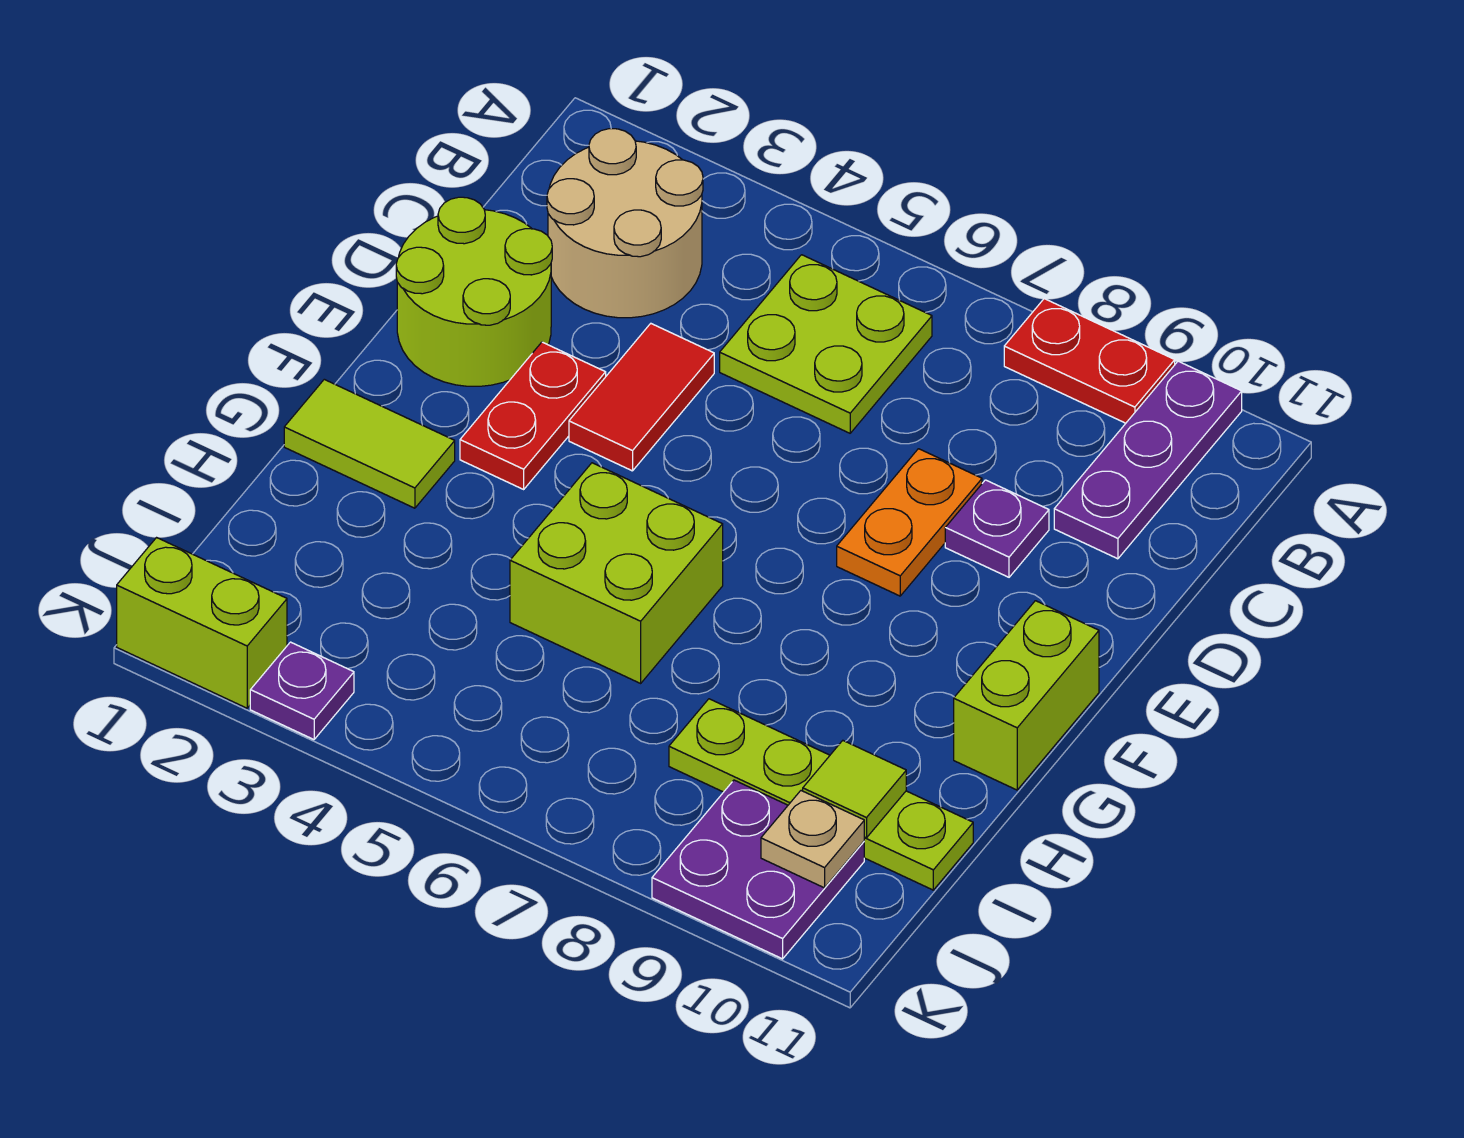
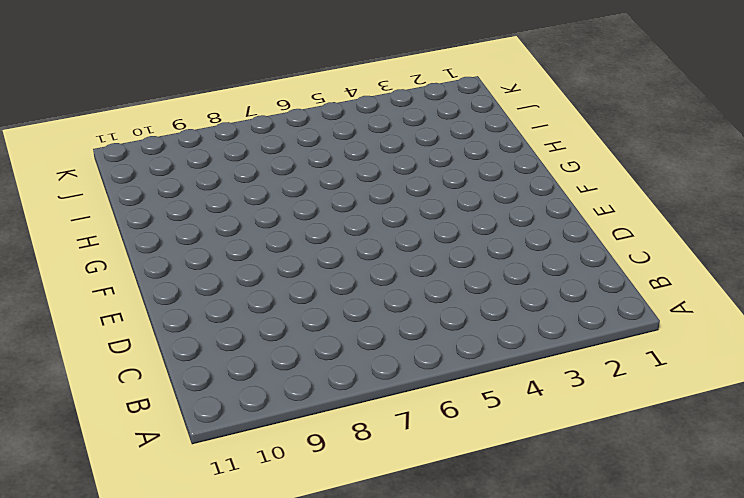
none -> red plate A8:A9 level 1
none -> purple plate A10:C10 level 1
none -> tan round brick B2:C3 level 1

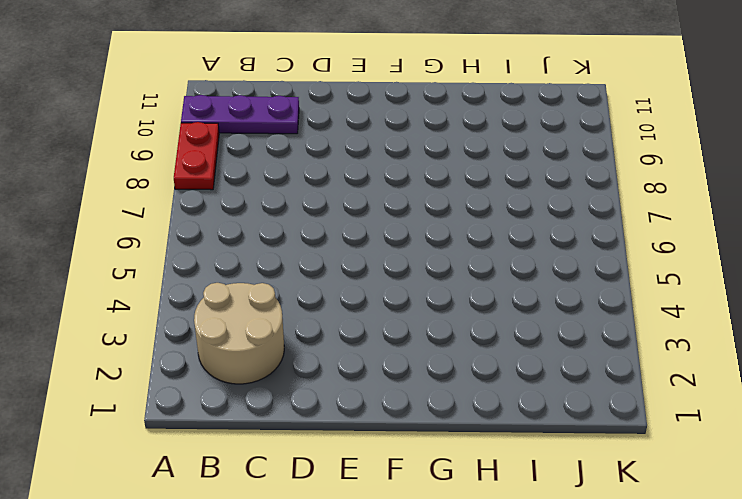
none -> lime plate B5:C6 level 1
none -> lime round brick D1:E2 level 1
none -> red tile D4:E4 level 1

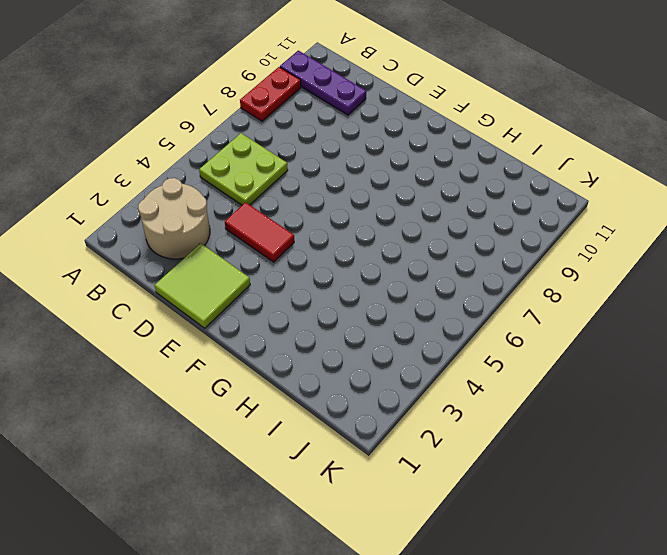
lime tile D1:E2 level 1 -> lime round brick D1:E2 level 1
none -> orange plate D8:E8 level 1
none -> purple plate D9 level 1
none -> red plate E3:F3 level 1

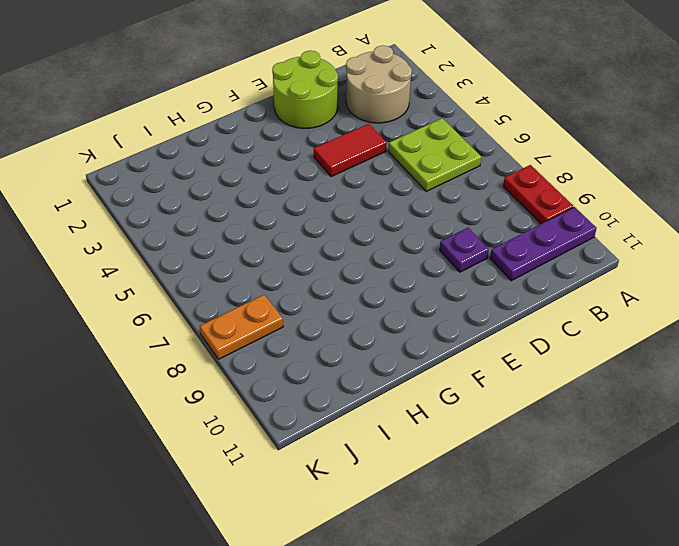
orange plate J8:K8 level 1 -> orange plate D8:E8 level 1
none -> red plate E3:F3 level 1
none -> lime brick F11:G11 level 1
none -> lime tile G1:G2 level 1

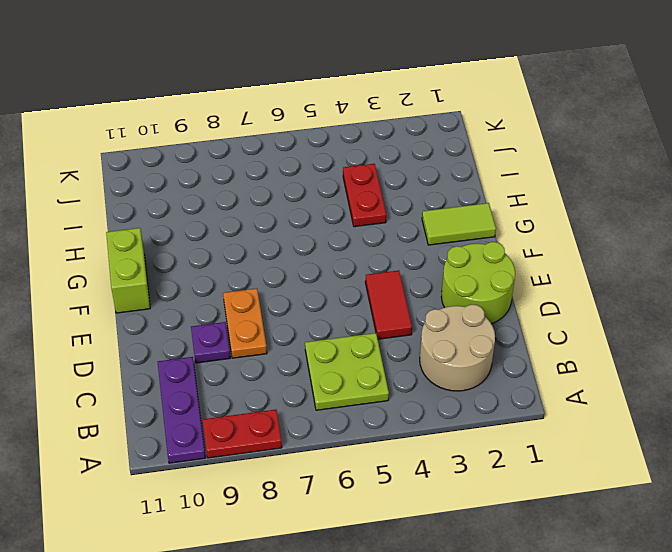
red plate H4:I4 level 1 -> red plate E3:F3 level 1
none -> lime brick G5:H6 level 1
none -> lime plate I8:I11 level 1
none -> purple plate J9:K10 level 1

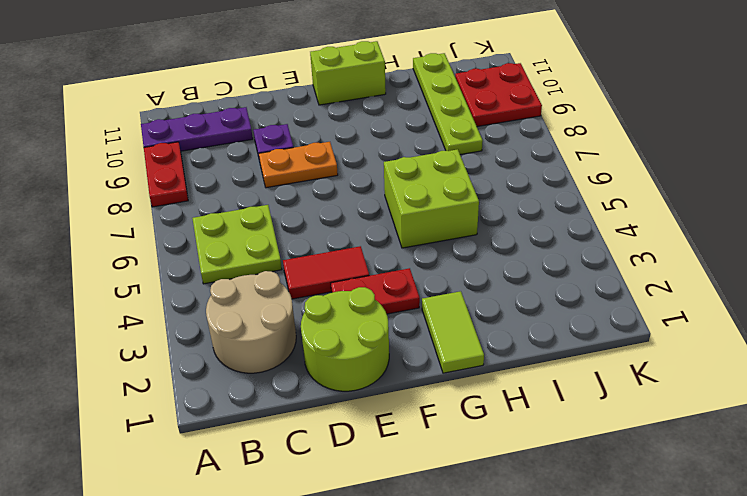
red plate J9:K10 level 1 -> purple plate J9:K10 level 1
none -> lime brick K1:K2 level 1
none -> purple plate K3 level 1
none -> lime tile I10 level 2

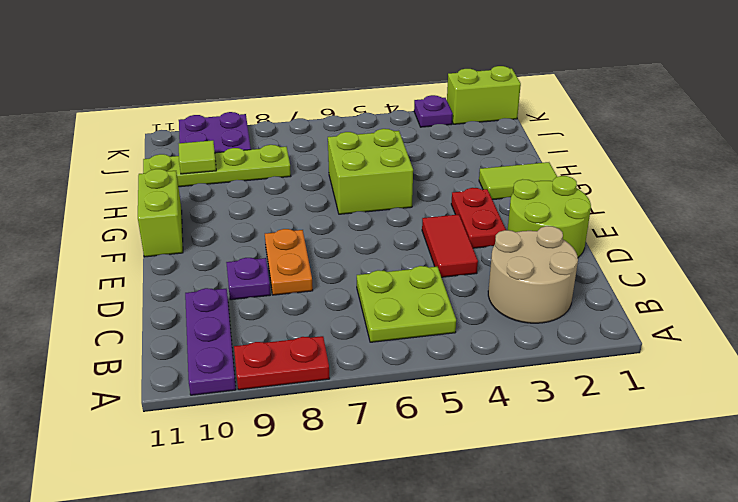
none -> tan plate J10 level 2

